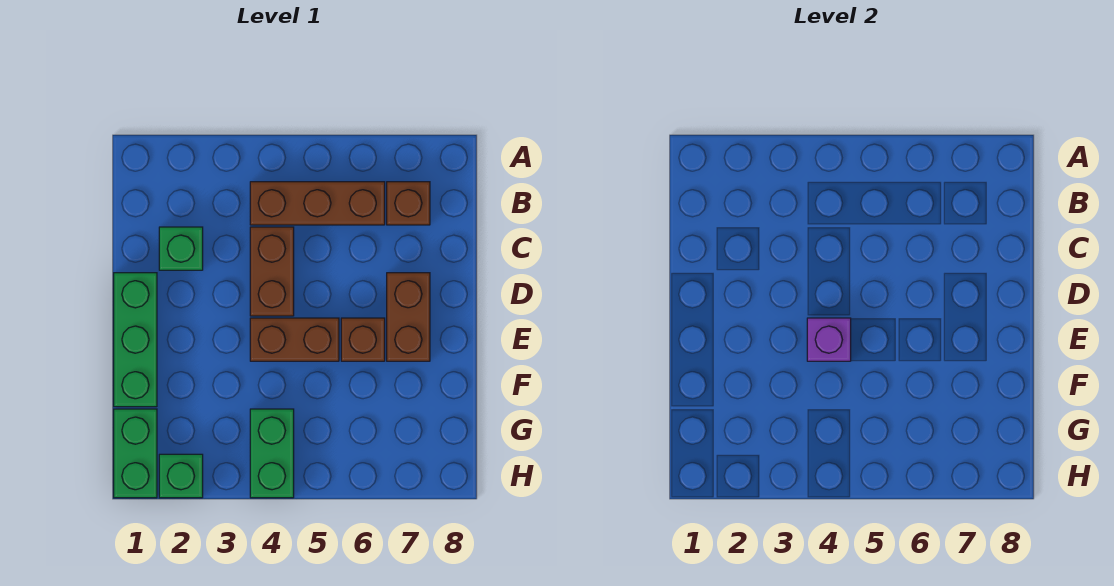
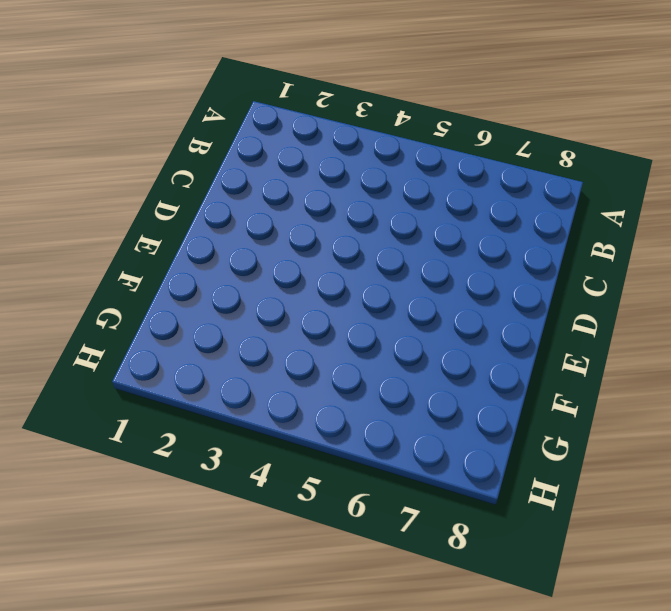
none -> brown brick B4:B6 level 1
none -> brown brick B7 level 1
none -> green brick C2 level 1

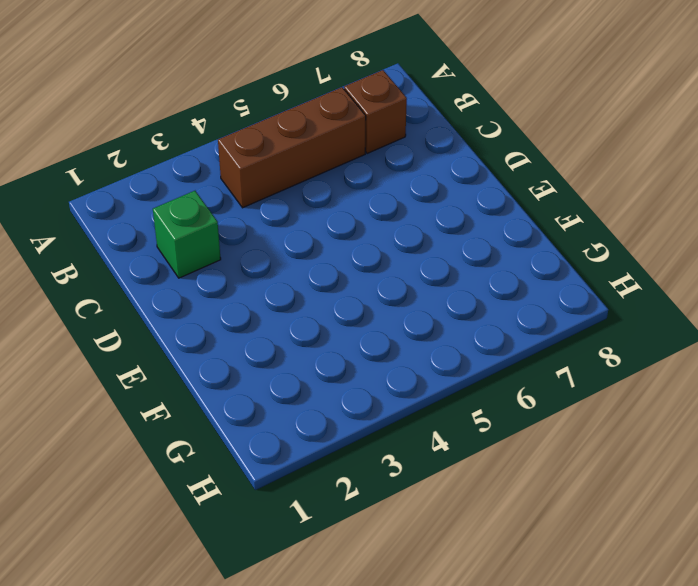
none -> brown brick C4:D4 level 1
none -> green brick D1:F1 level 1
none -> brown brick D7:E7 level 1

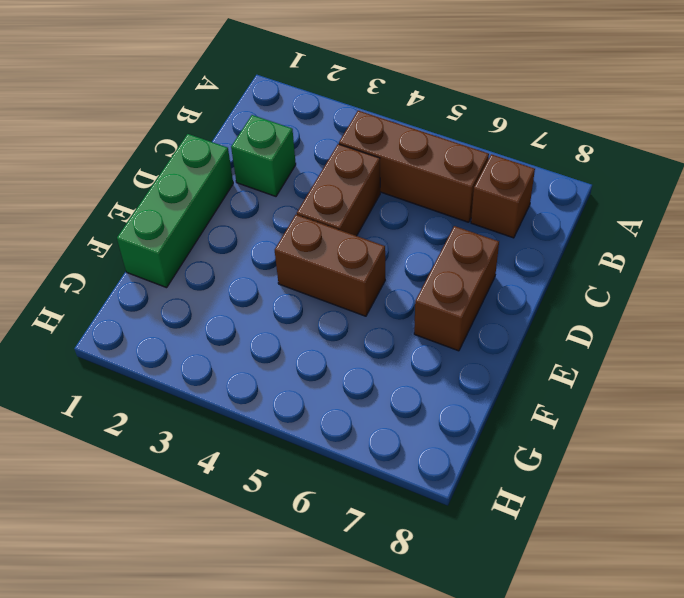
none -> brown brick E6 level 1
none -> green brick G1:H1 level 1
none -> green brick G4:H4 level 1

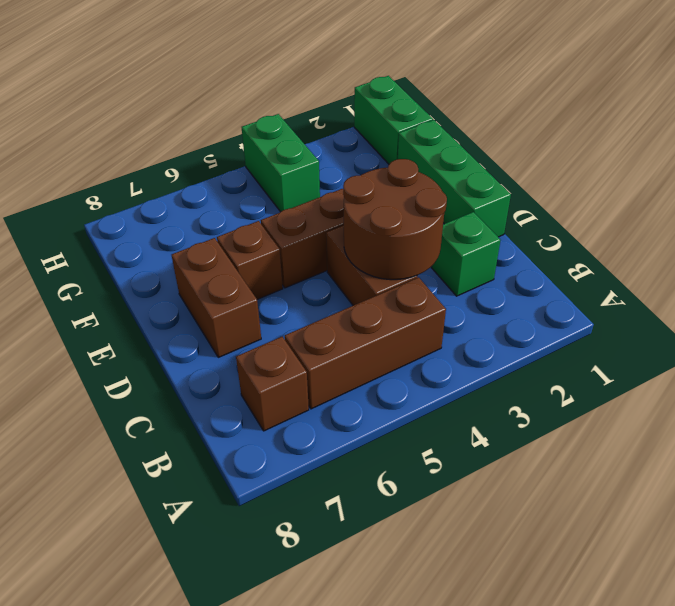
brown round brick C3:D4 level 2 -> none
none -> green brick H2 level 1
none -> purple brick E4 level 2

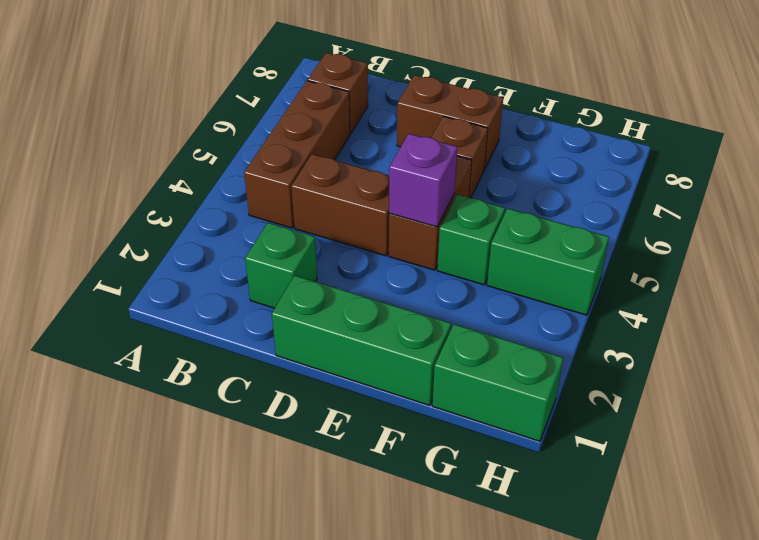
green brick F4 level 1 -> green brick H2 level 1

